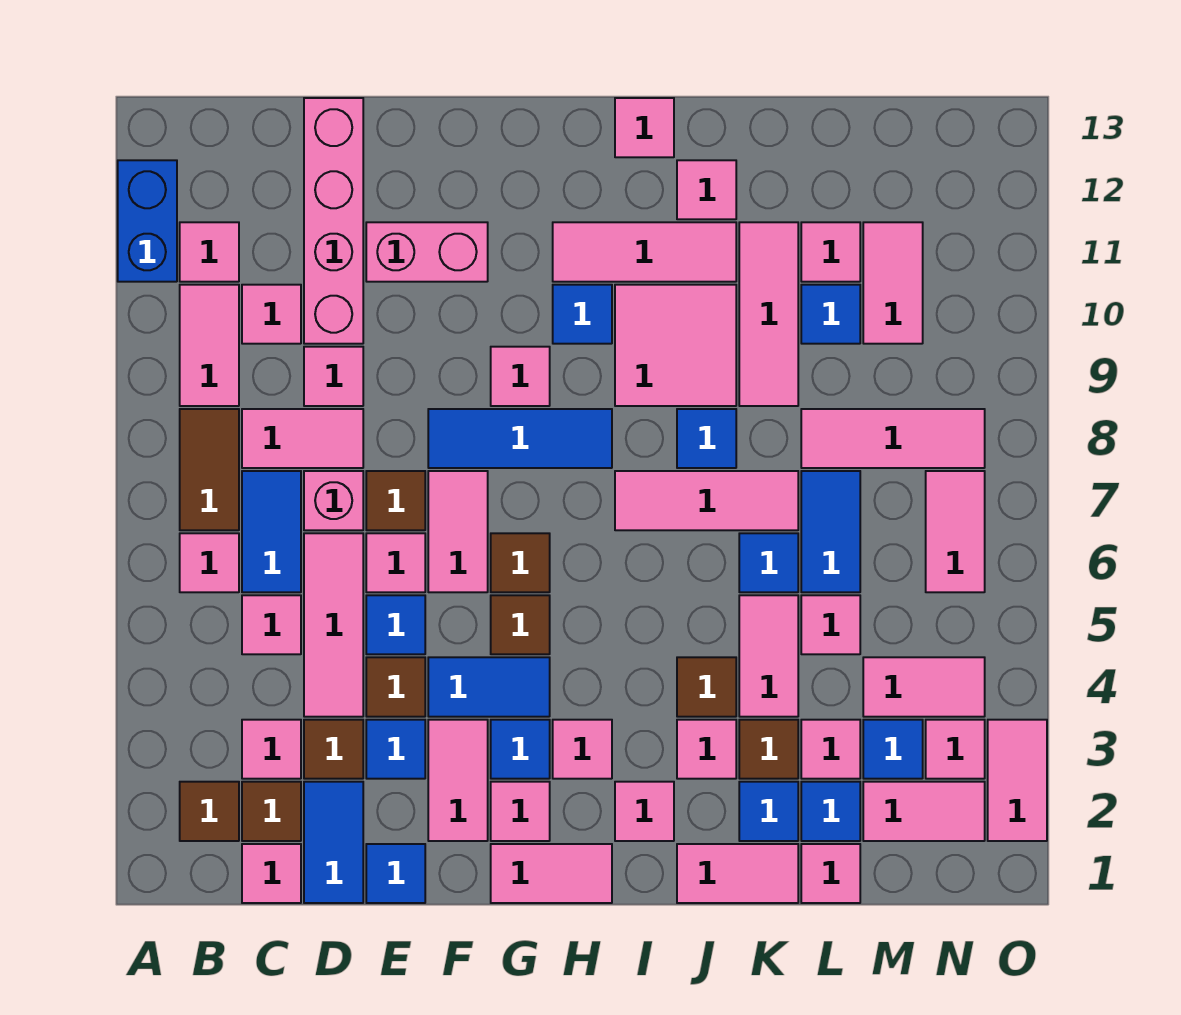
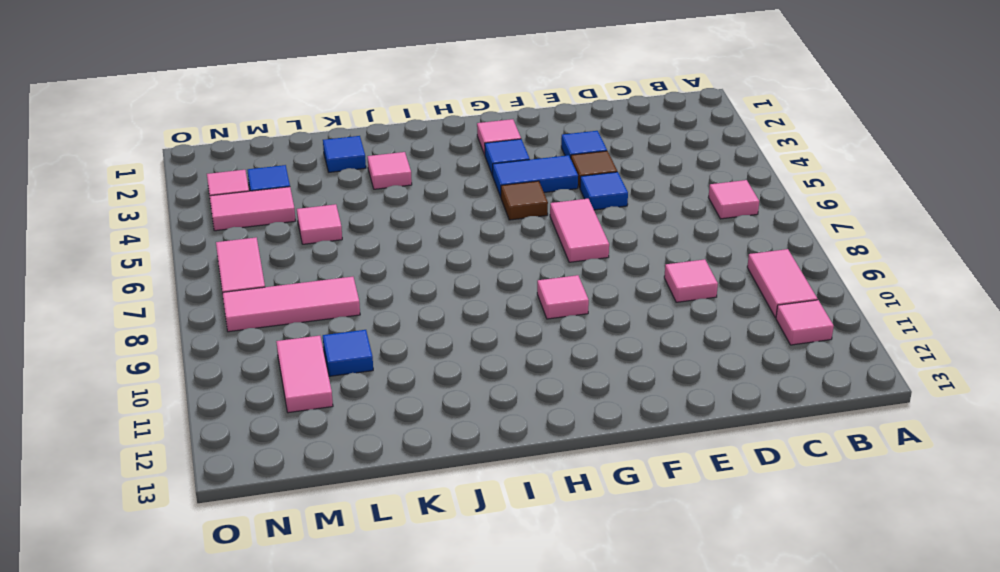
none -> blue brick A11:A12 level 1
none -> brown tile B2 level 1
none -> brown tile B7:B8 level 1
none -> pink tile C1 level 1

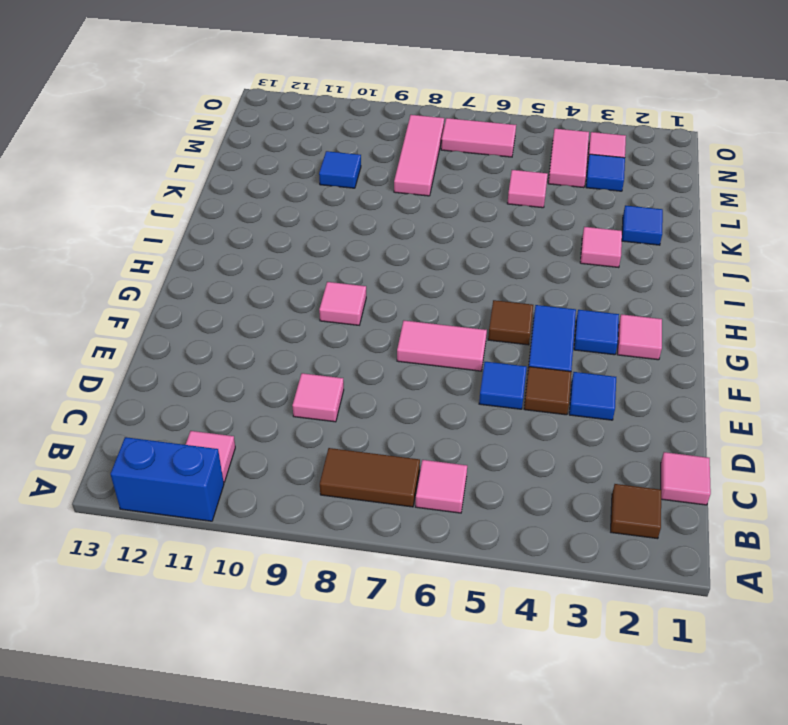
none -> pink tile B9:B10 level 1
none -> brown tile C2 level 1
none -> pink tile C3 level 1
none -> pink tile C5 level 1

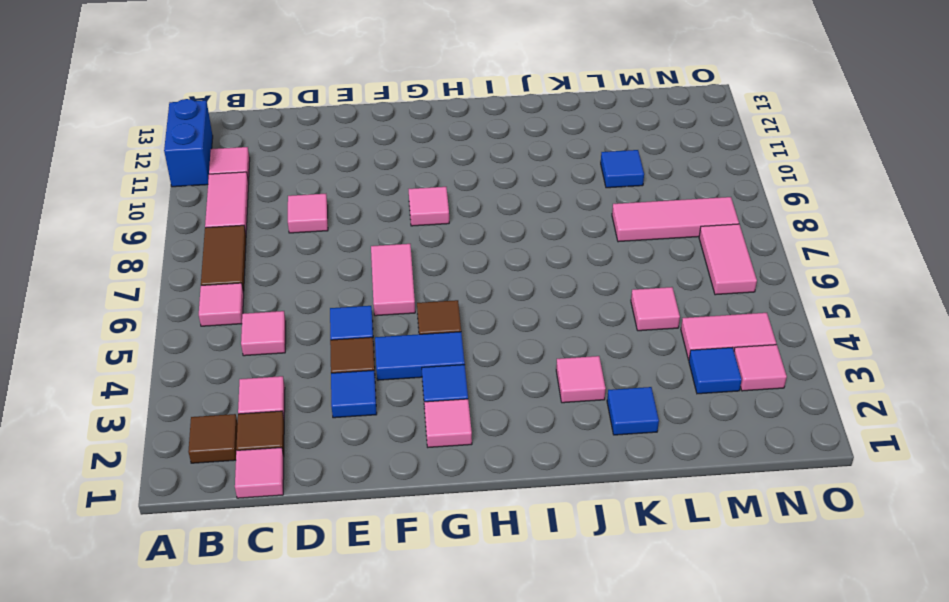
none -> blue tile C6:C7 level 1
none -> pink tile C8:D8 level 1
none -> pink tile C10 level 1
none -> blue tile D1:D2 level 1

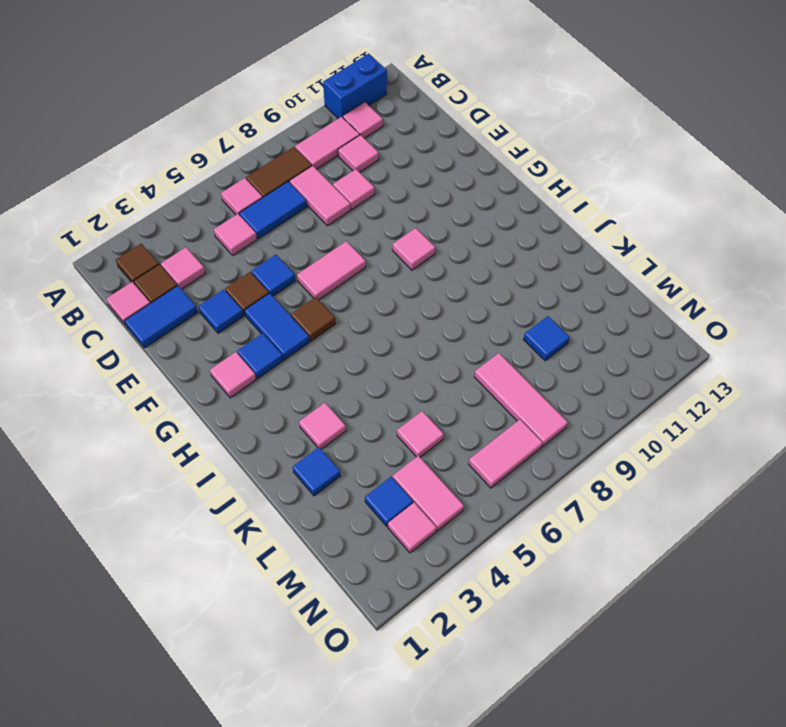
none -> brown tile D3 level 1
none -> pink tile D4:D6 level 1
none -> pink brick D7 level 1
none -> pink brick D10:D13 level 1

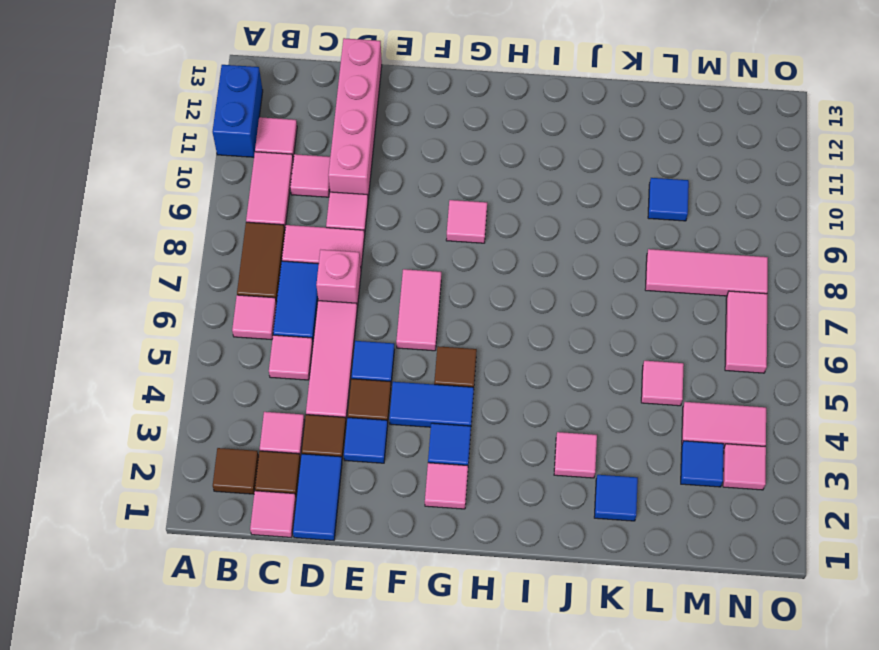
none -> blue tile E1 level 1
none -> pink tile E6 level 1
none -> brown tile E7 level 1
none -> pink brick E11:F11 level 1

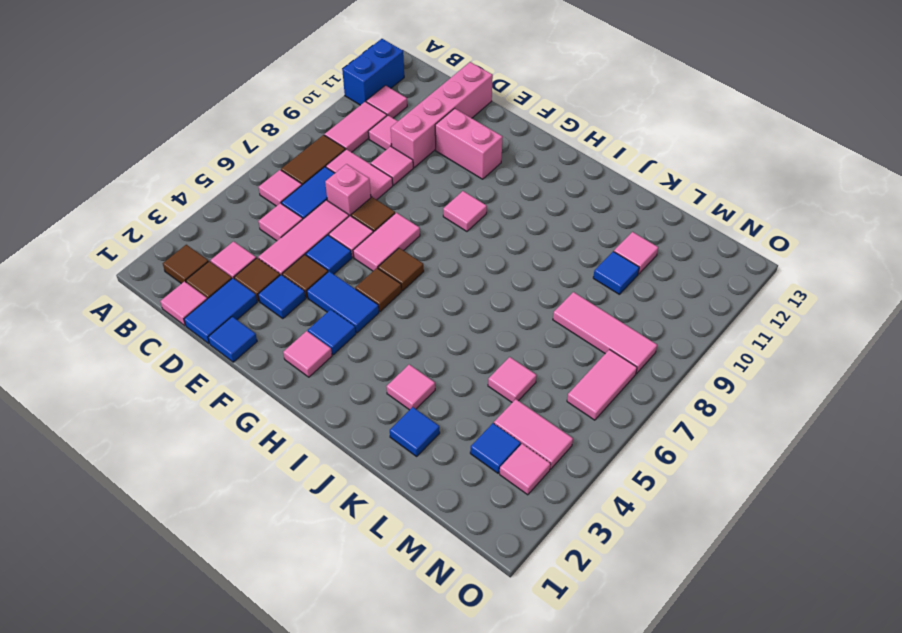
none -> pink tile F2:F3 level 1
none -> blue tile F8:H8 level 1
none -> pink tile G1:H1 level 1
none -> pink tile H3 level 1

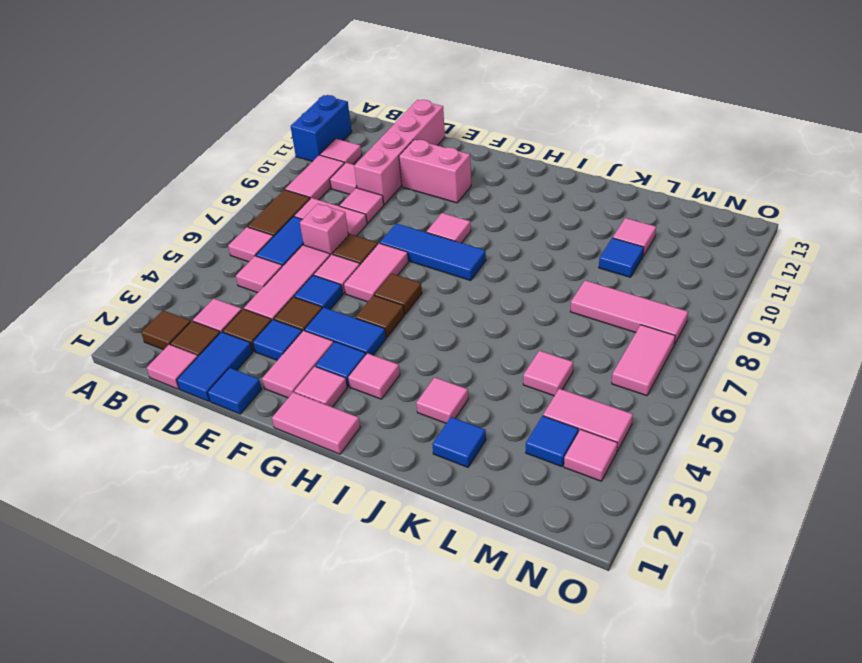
none -> blue tile H10 level 1
none -> pink tile H11:J11 level 1
none -> pink tile I2 level 1
none -> pink tile I7:K7 level 1

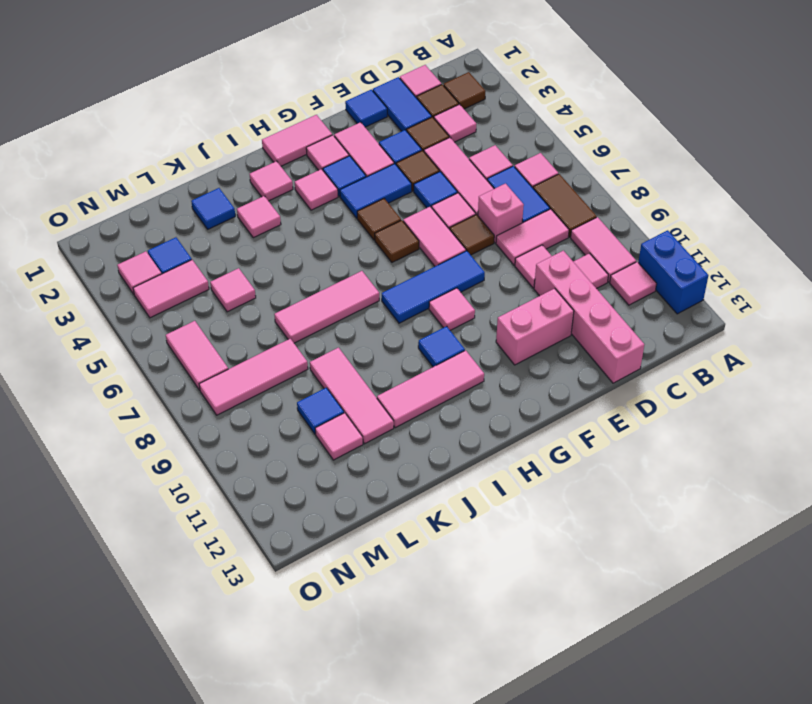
none -> pink tile I9:J10 level 1
none -> pink tile I13 level 1
none -> pink tile J1:K1 level 1
none -> brown tile J4 level 1

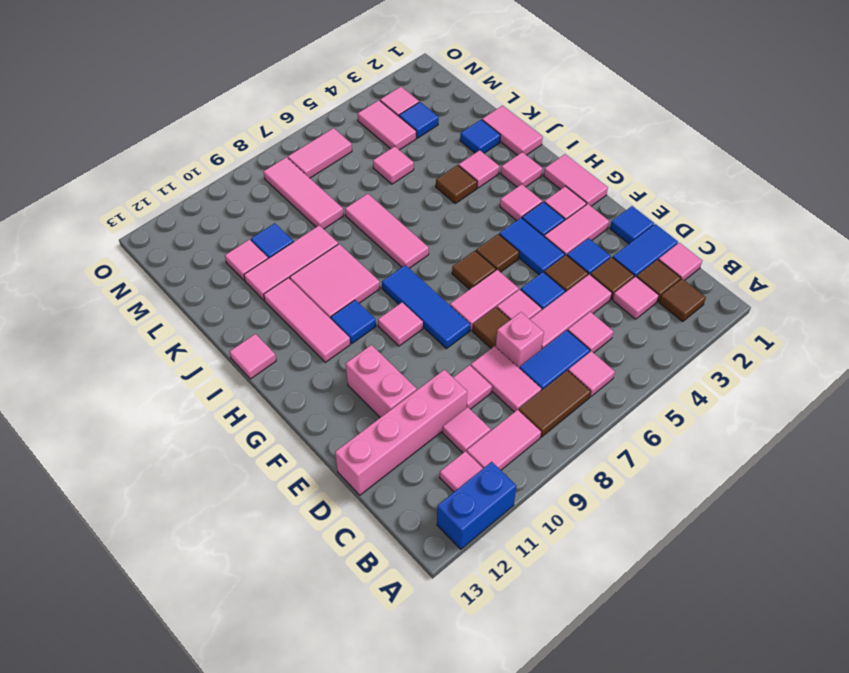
none -> blue tile J8 level 1
none -> pink tile J12 level 1
none -> brown tile K3 level 1
none -> pink tile K4:K5 level 1

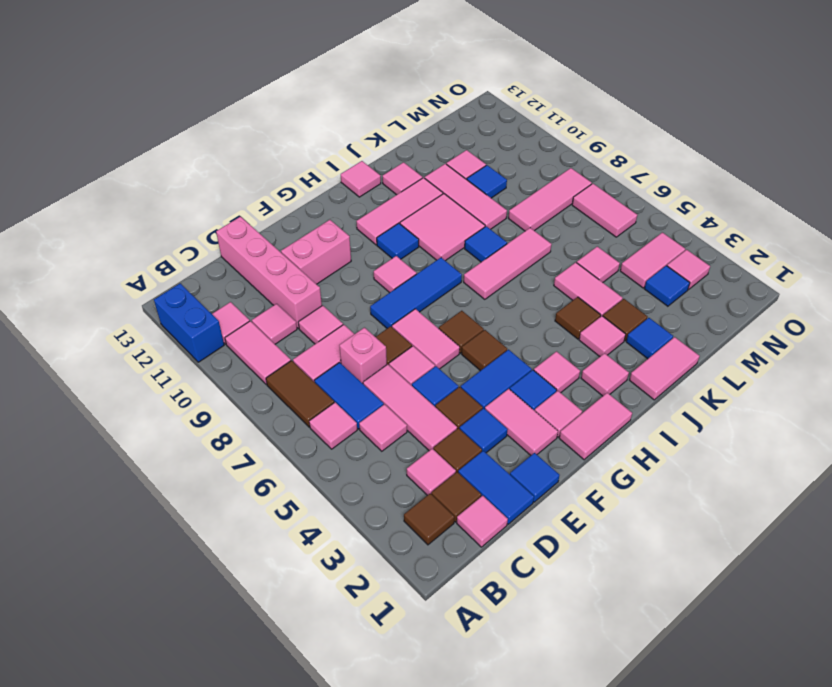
none -> blue tile K6 level 1
none -> pink tile L1 level 1
none -> blue tile L2 level 1
none -> pink tile L3 level 1

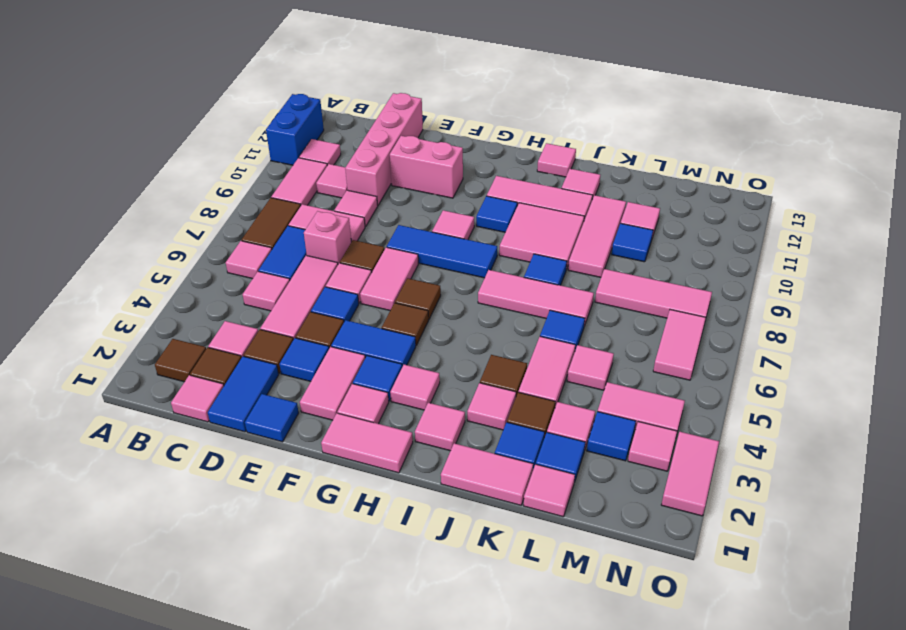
none -> blue tile L6:L7 level 1
none -> pink tile M2:N2 level 1
none -> pink tile M10:M11 level 1

